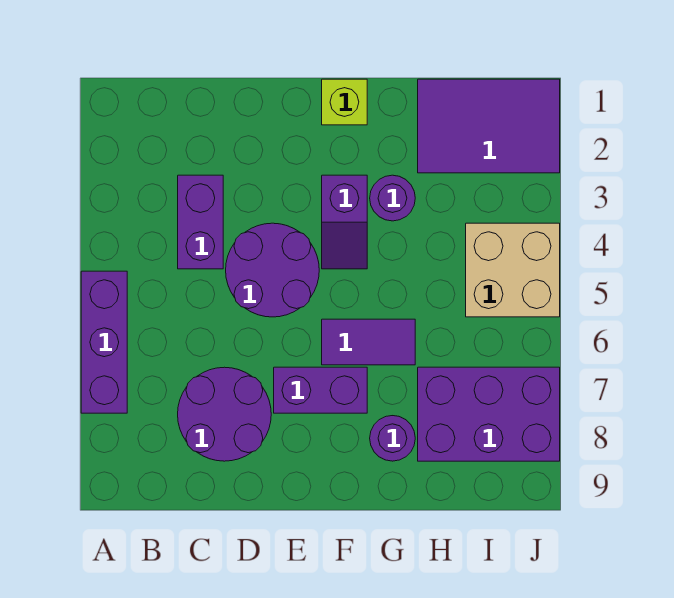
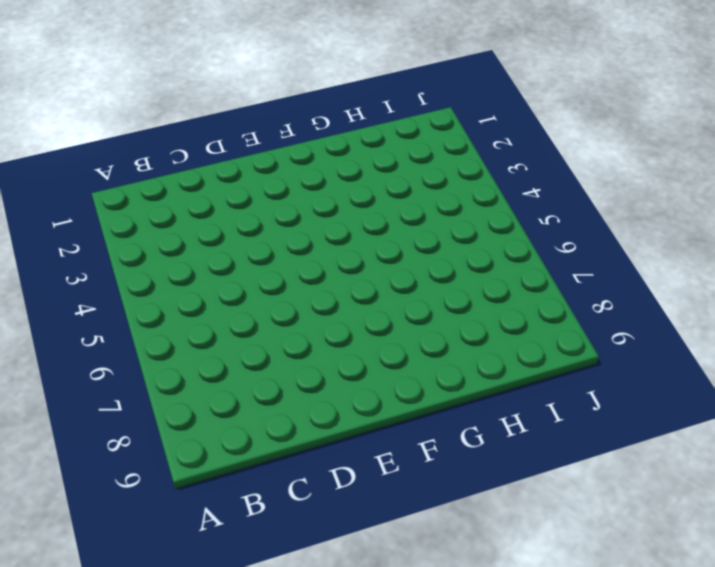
none -> purple brick A5:A7 level 1
none -> purple brick C3:C4 level 1
none -> purple round brick C7:D8 level 1

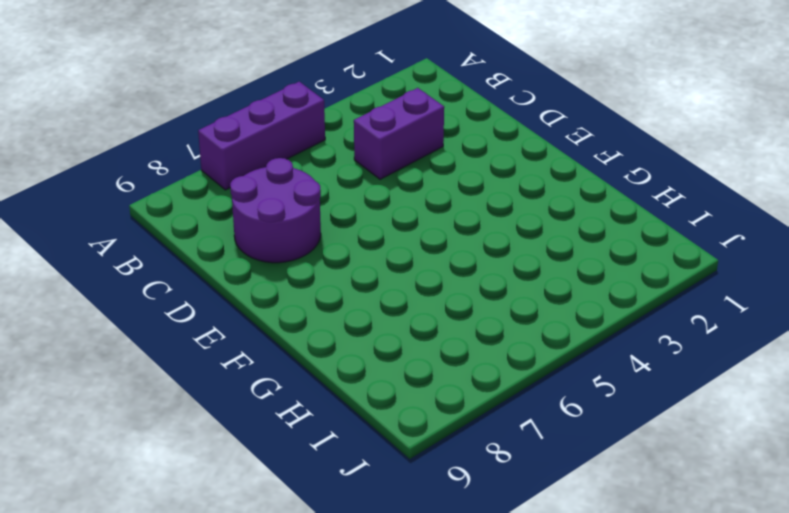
none -> purple round brick D4:E5 level 1
none -> purple brick E7:F7 level 1
none -> lime brick F1 level 1

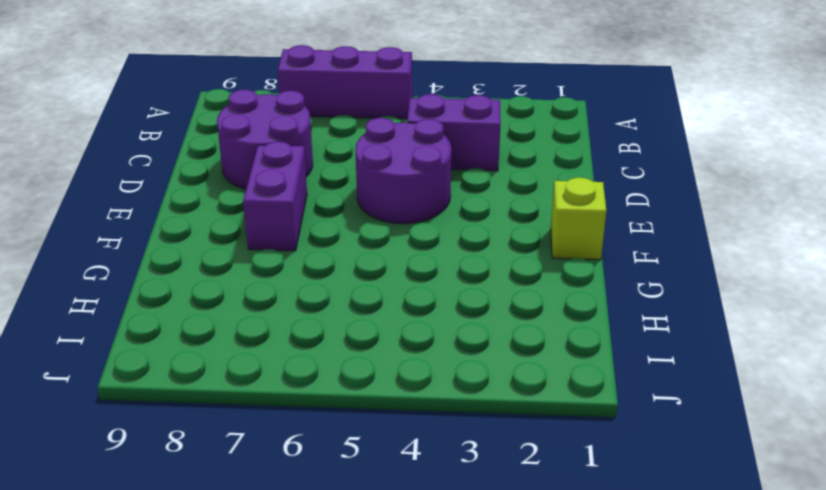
none -> purple slope F3:F4 level 1 top 3
none -> purple tile F6:G6 level 1
none -> purple round brick G3 level 1

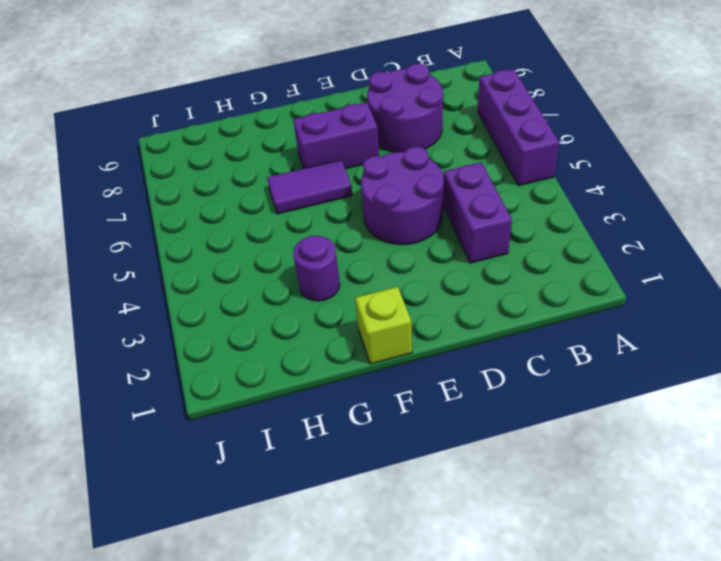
none -> purple slope F3:F4 level 1 top 3
none -> purple round brick G8 level 1
none -> purple tile H1:J2 level 1

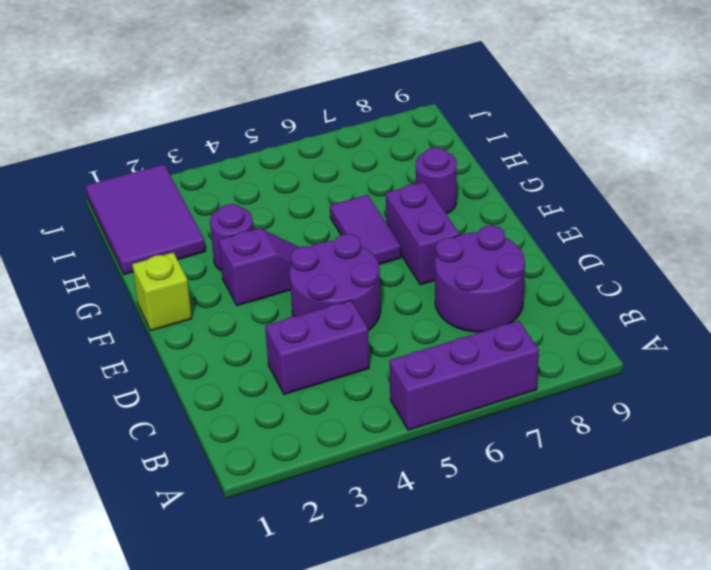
none -> purple brick H7:J8 level 1
none -> tan brick I4:J5 level 1

